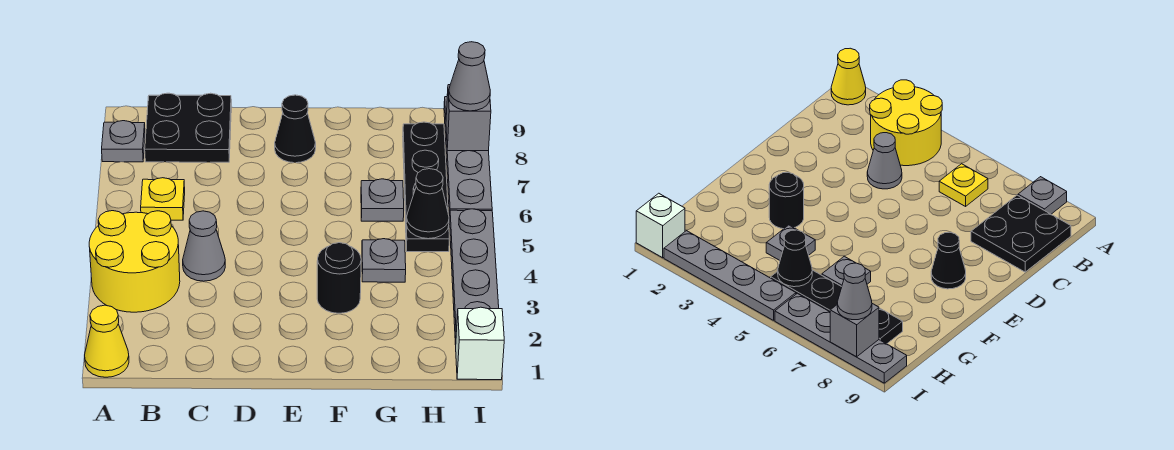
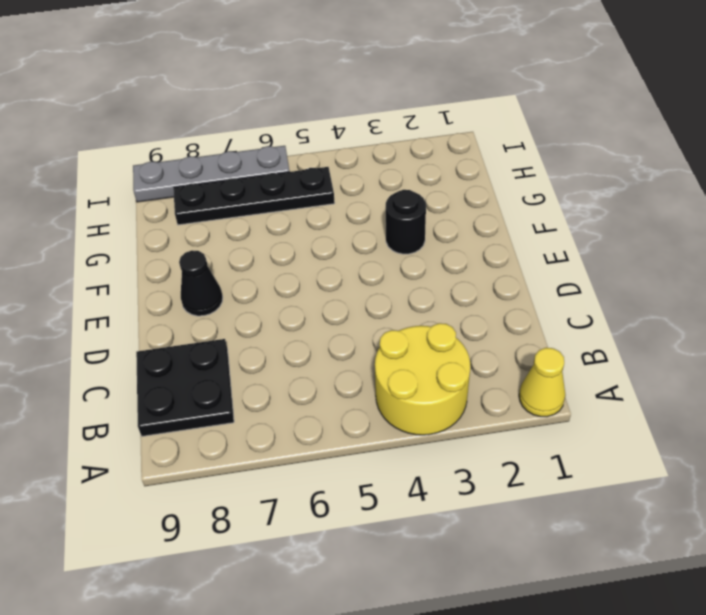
none -> grey plate A8 level 1
none -> yellow plate B6 level 1
none -> grey cone C4 level 1

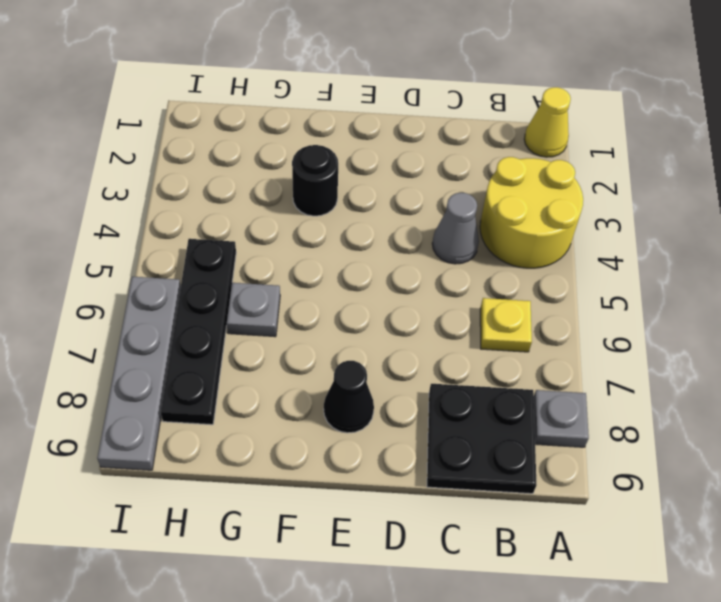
none -> grey plate G4 level 1
none -> white brick I1 level 1
none -> grey plate I2:I5 level 1

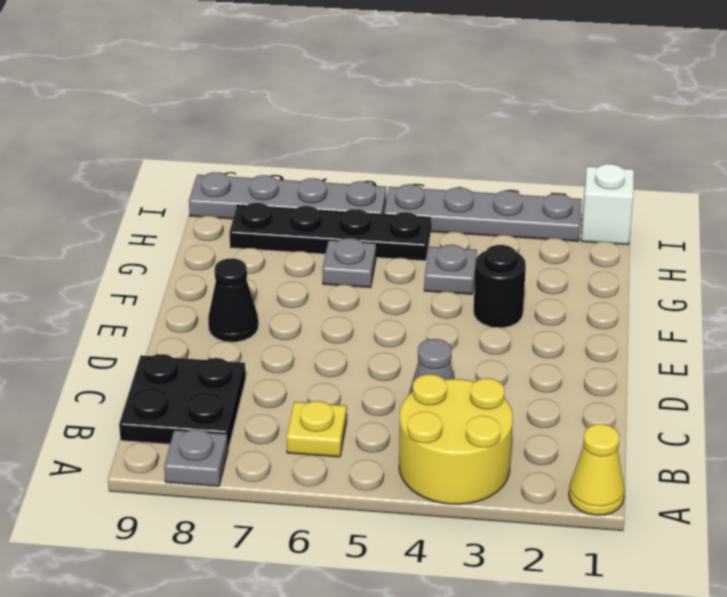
none -> black cone H5 level 2
none -> grey brick I8 level 2
none -> grey cone I8 level 3

